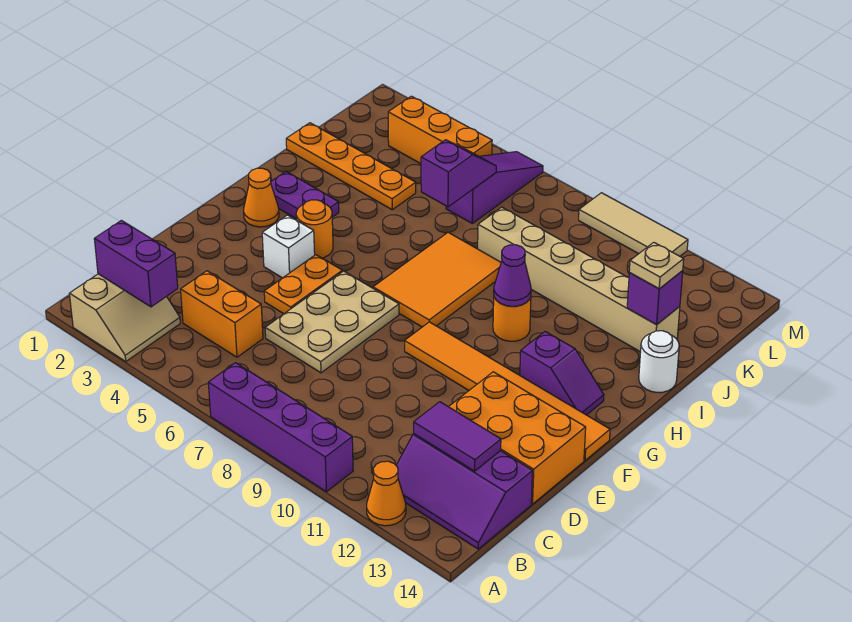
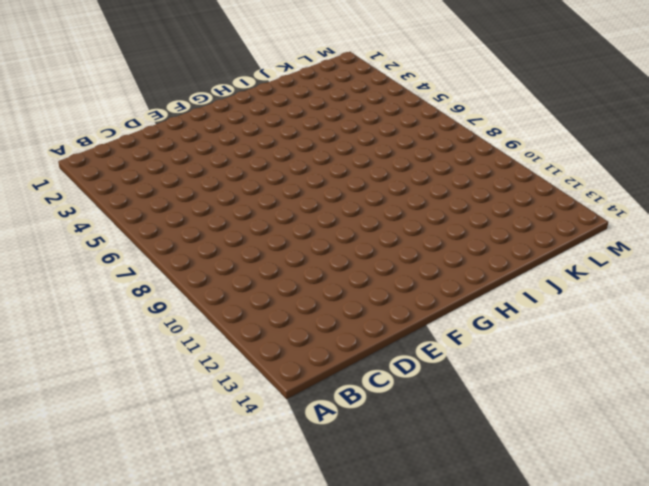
none -> tan slope A2:B3 level 1 top 2
none -> purple brick A7:A10 level 1
none -> orange cone A12 level 1

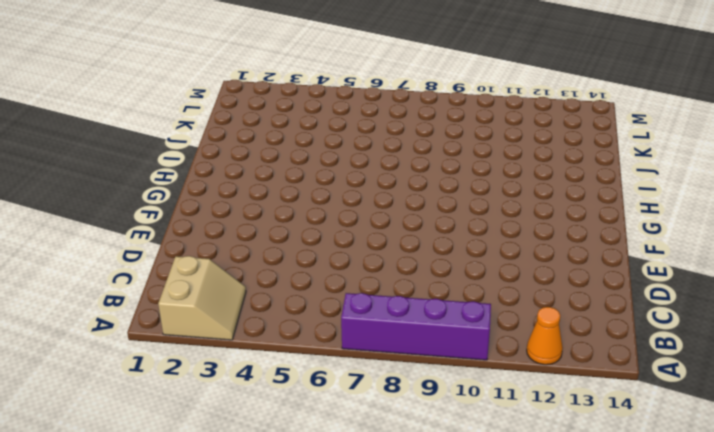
none -> purple slope B12:C14 level 1 top C
none -> orange brick C4:C5 level 1
none -> tan plate D6:F7 level 1

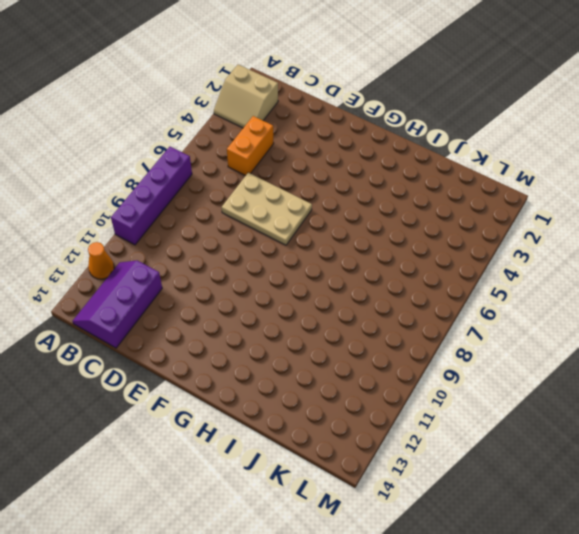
none -> orange brick D12:E14 level 1
none -> orange plate E5:F5 level 1
none -> white brick F4 level 1

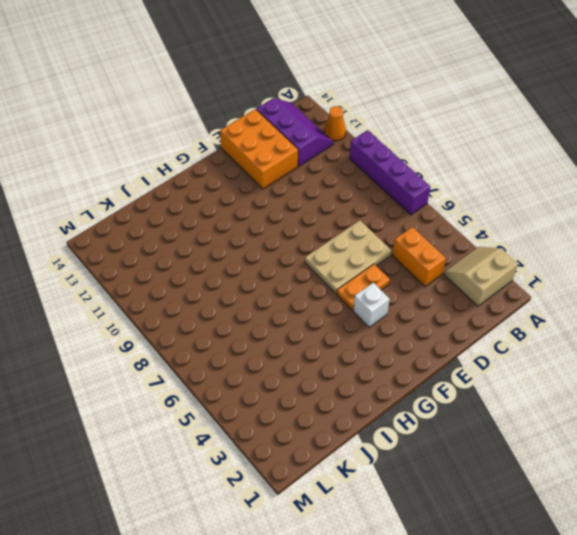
none -> orange tile F9:F14 level 1
none -> orange cone G2 level 1
none -> orange round brick G4 level 1

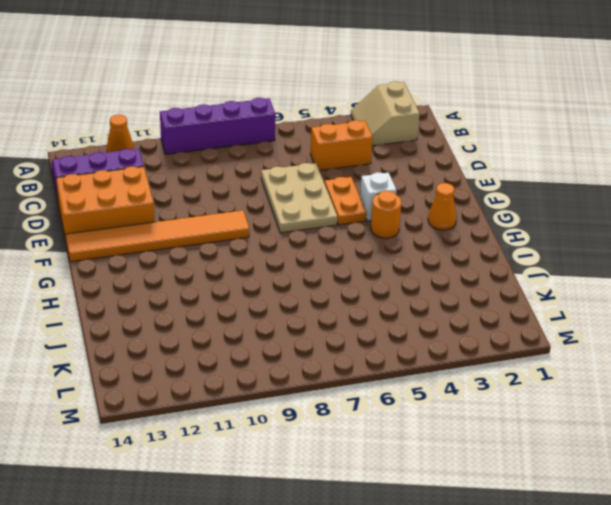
none -> orange tile G7:I8 level 1
none -> purple slope G12:G13 level 1 top 12
none -> purple plate H2:H3 level 1

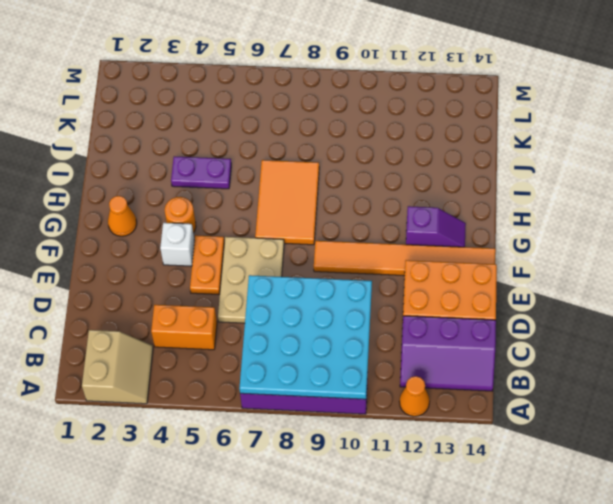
cyan plate A7:D10 level 2 -> none
purple plate I4:I5 level 1 -> purple plate H2:H3 level 1
none -> orange round brick H10 level 1
none -> white round brick I14 level 1
none -> orange plate J1:J4 level 1

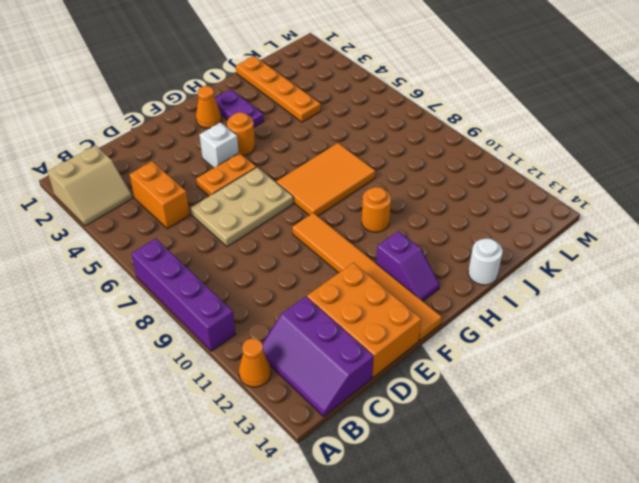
none -> tan brick J8:J13 level 1
none -> purple slope K6:M6 level 1 top K
none -> orange brick L3:L5 level 1

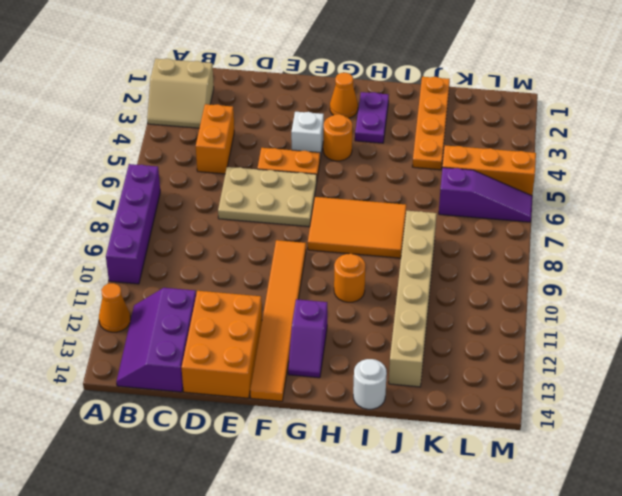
orange brick K5:M5 level 1 -> orange brick L3:L5 level 1
none -> tan tile M9:M11 level 1
none -> purple brick B2:B3 level 2
none -> purple tile C12:C13 level 2

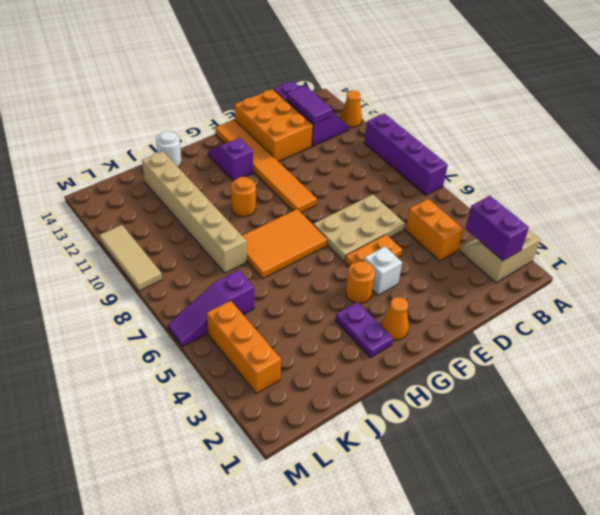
none -> orange plate J1:J4 level 1
none -> purple cone H10 level 2
none -> purple slope J6:K6 level 2 top J

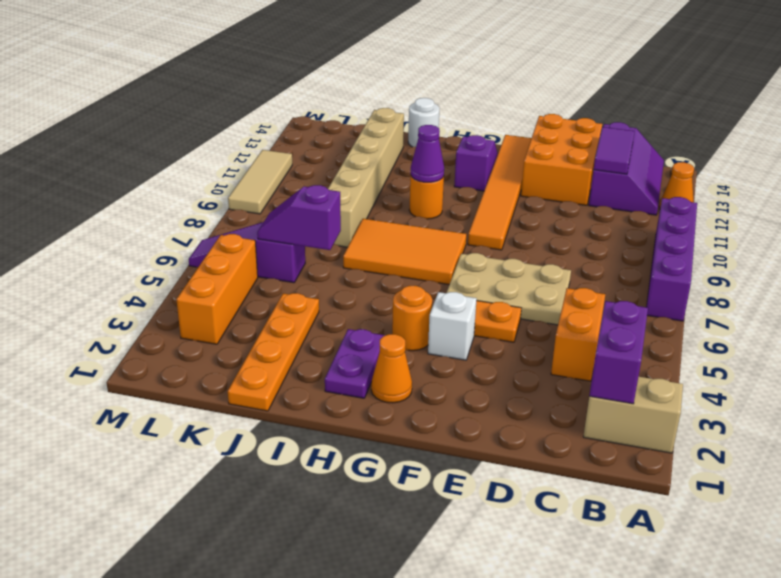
none -> purple brick J13 level 2
none -> tan plate J13 level 3

